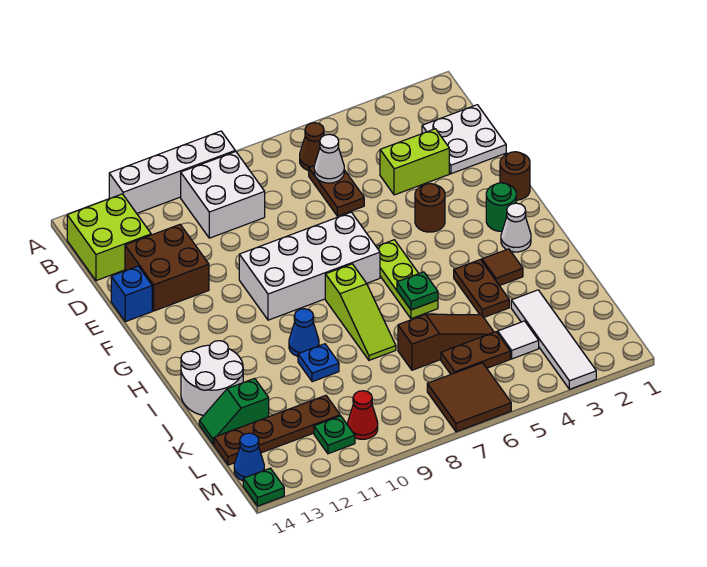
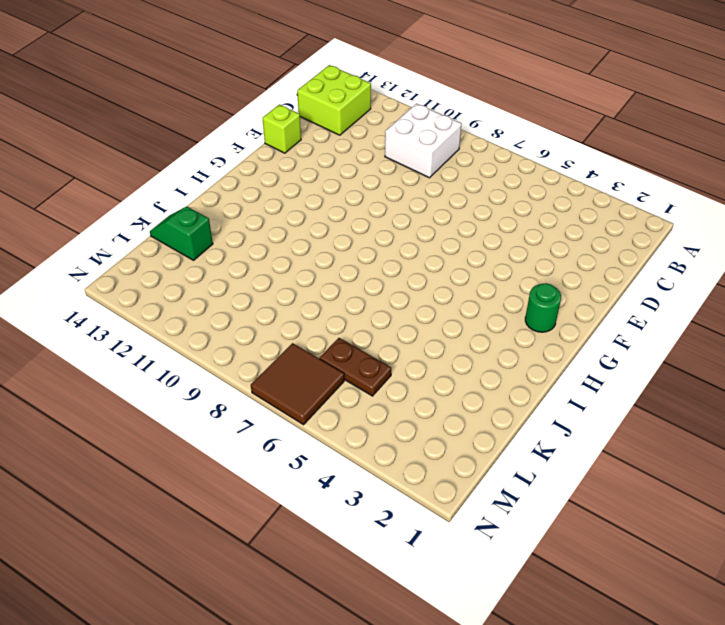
lime brick E14 level 1 -> blue brick E14 level 1
none -> white brick A9:A12 level 1
none -> brown cone B6 level 1
none -> white plate C1:D2 level 1
none -> brown plate C6:D6 level 1

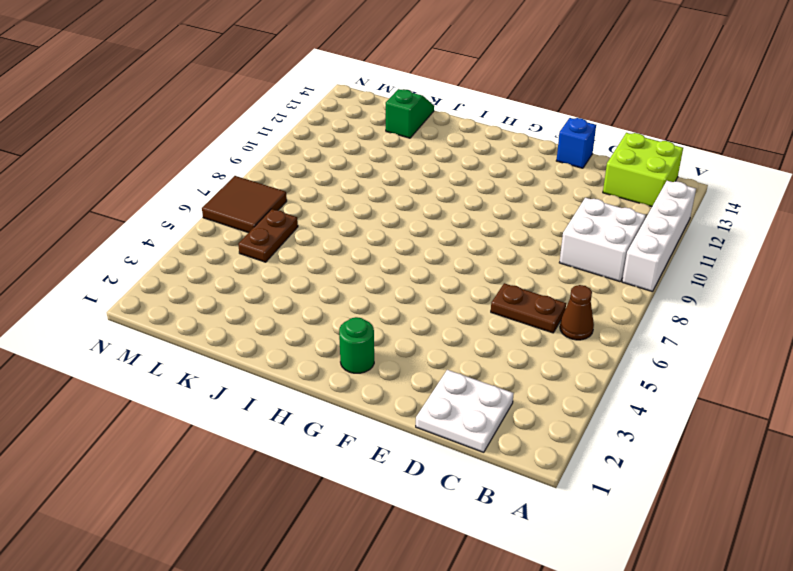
none -> lime brick D3:D4 level 1
none -> brown brick D12:E13 level 1
none -> brown round brick F1 level 1
none -> brown round brick F4 level 1

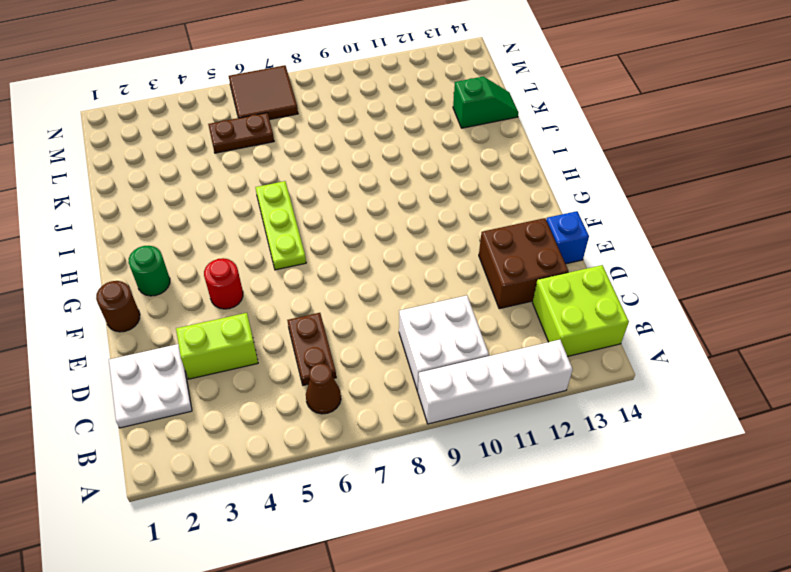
red round brick F4 level 1 -> brown round brick F4 level 1
none -> white brick F7:G10 level 1
none -> white cone H2 level 1
none -> lime slope H8:J8 level 1 top H
none -> brown tile I3 level 1

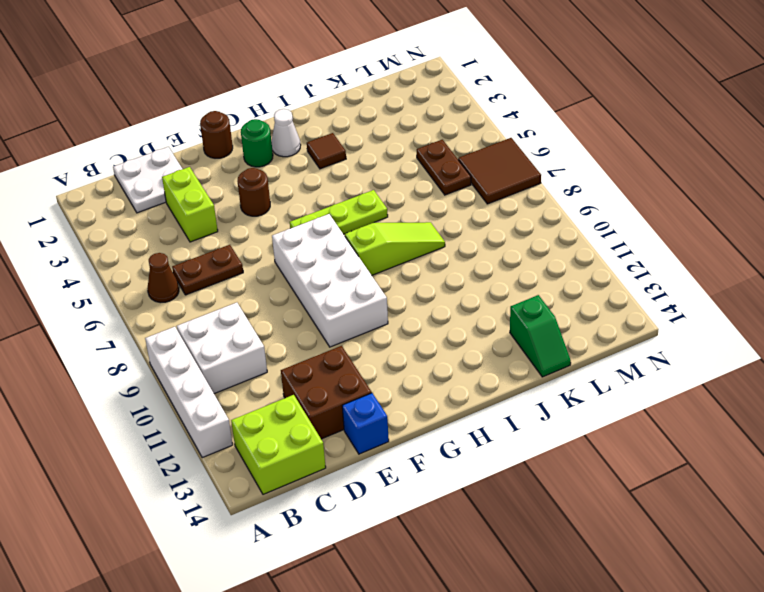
none -> brown plate I4:J4 level 1
none -> blue cone I10 level 1
none -> white round brick I13:J14 level 1
none -> blue plate J10 level 1

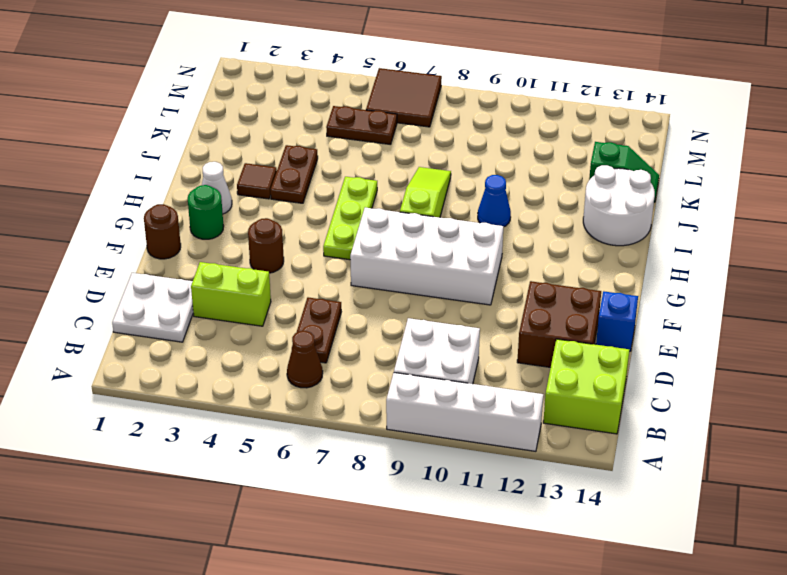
none -> blue plate J10 level 1
none -> white tile K3:N3 level 1
none -> brown slope K5:K7 level 1 top 7
none -> white tile L4 level 1

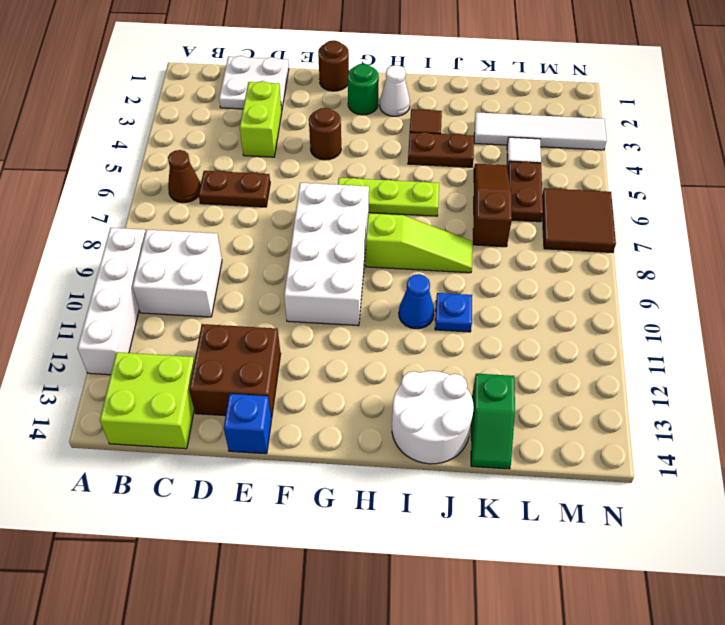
none -> brown plate L11:L14 level 1
none -> red cone M10 level 1
none -> green plate M11 level 1
none -> blue cone M14 level 1

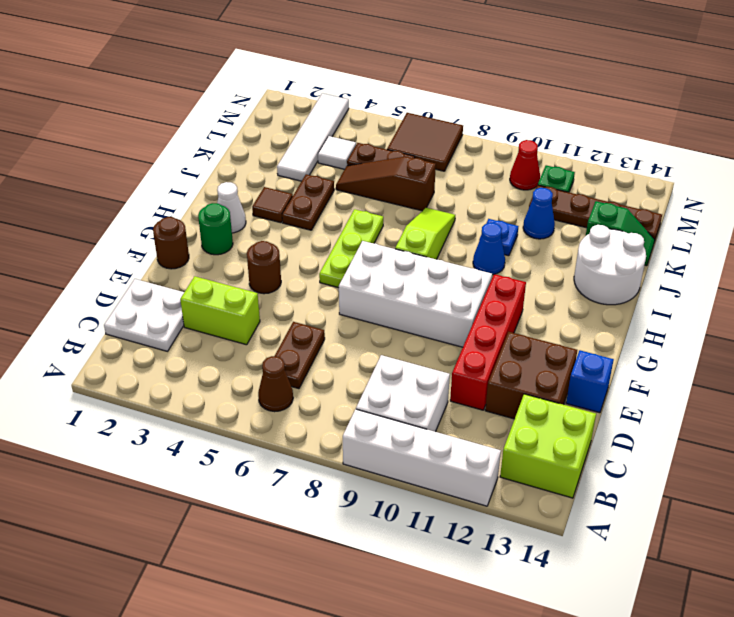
red brick D11:G11 level 1 -> none
blue cone K11 level 1 -> blue cone M14 level 1
none -> green plate N14 level 1
none -> white cone C6 level 2
none -> green plate I6 level 2

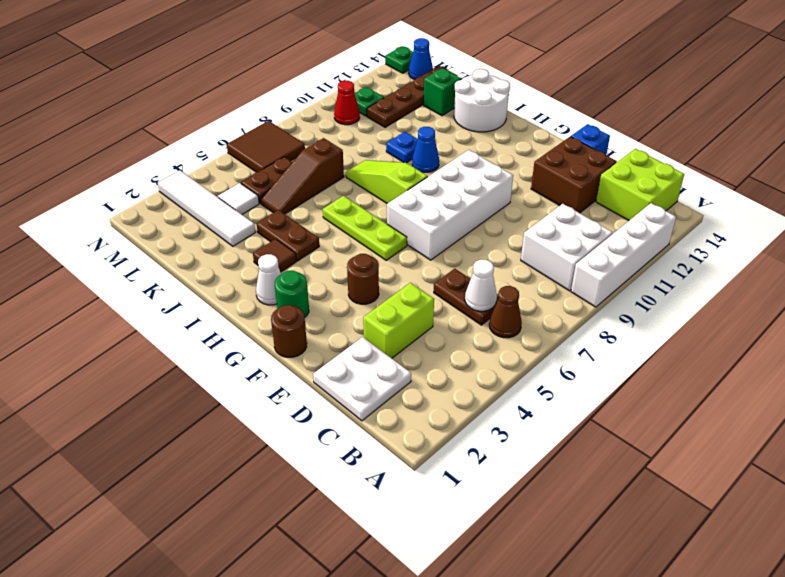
none -> green plate I6 level 2

